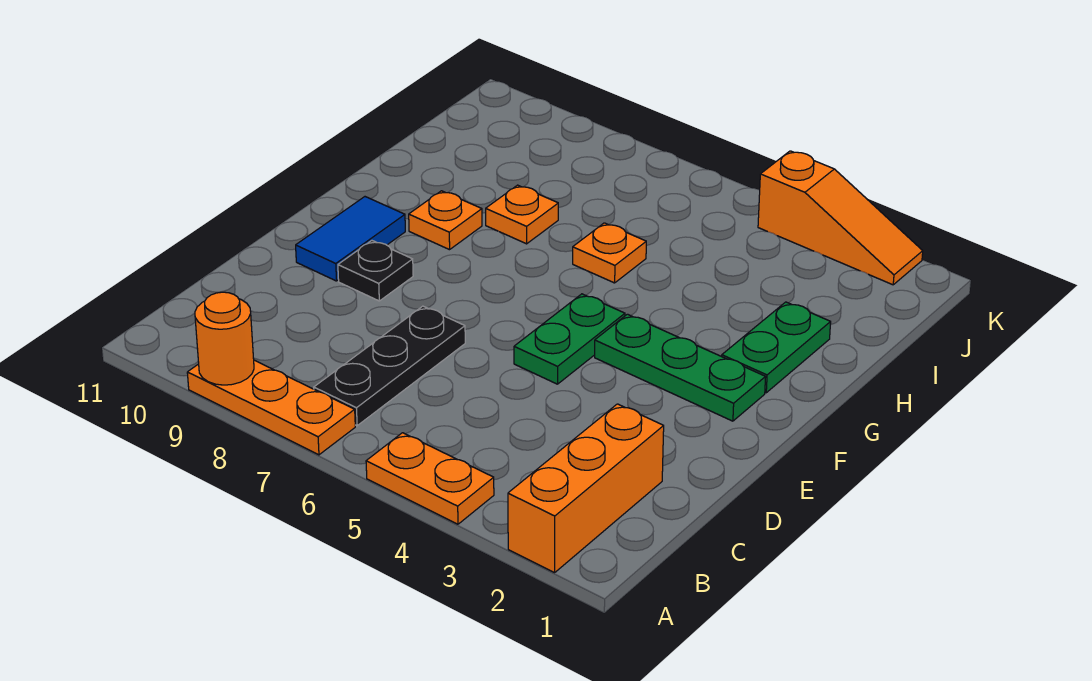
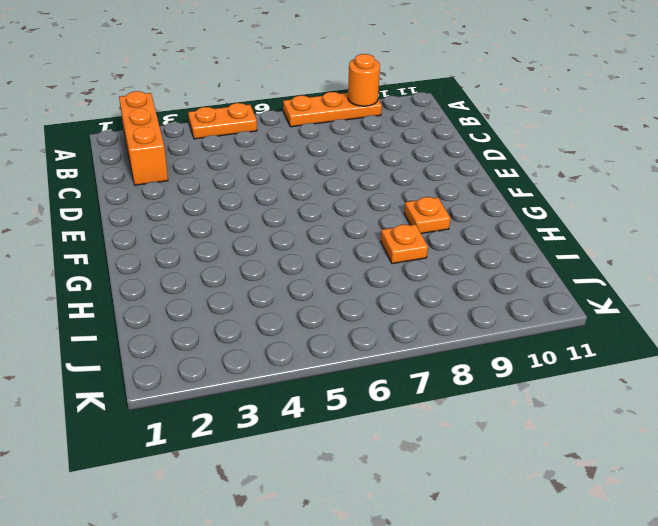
none -> black plate B7:D7 level 1
none -> green plate E5:F5 level 1
none -> black plate E9 level 1

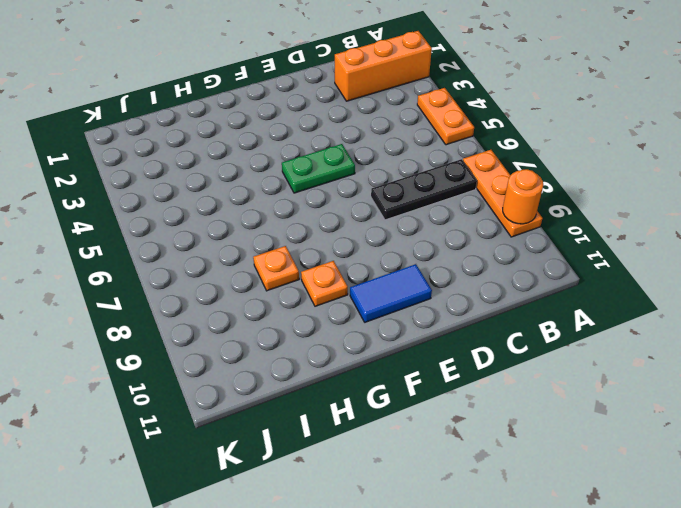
none -> black plate E9 level 1
none -> green plate F2:F4 level 1
none -> green plate G2:H2 level 1

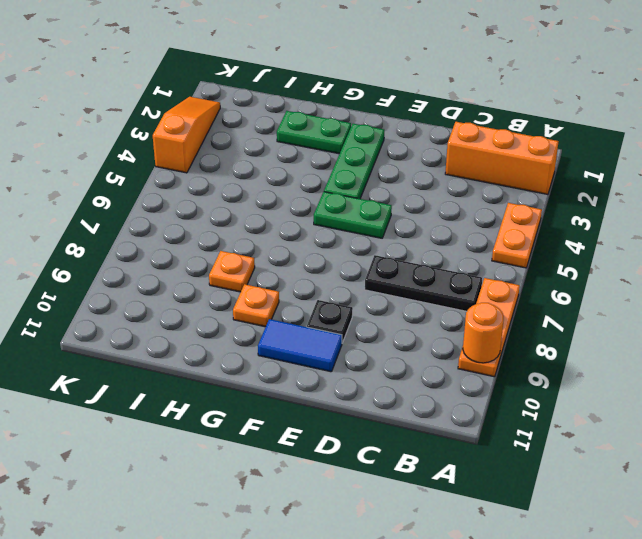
none -> orange plate H6 level 1

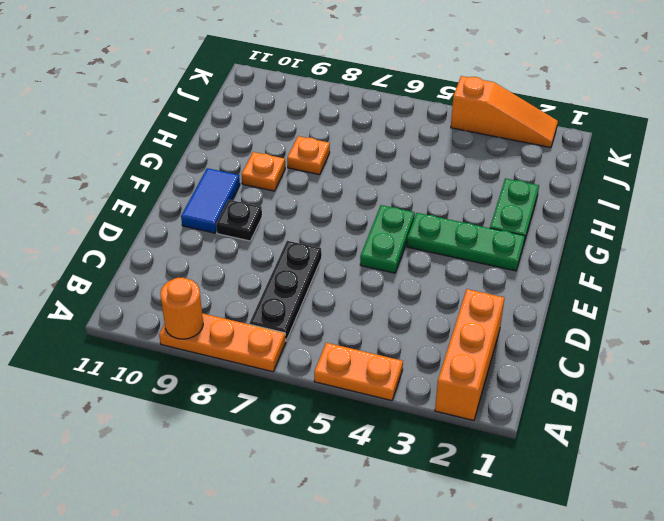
none -> orange plate H6 level 1

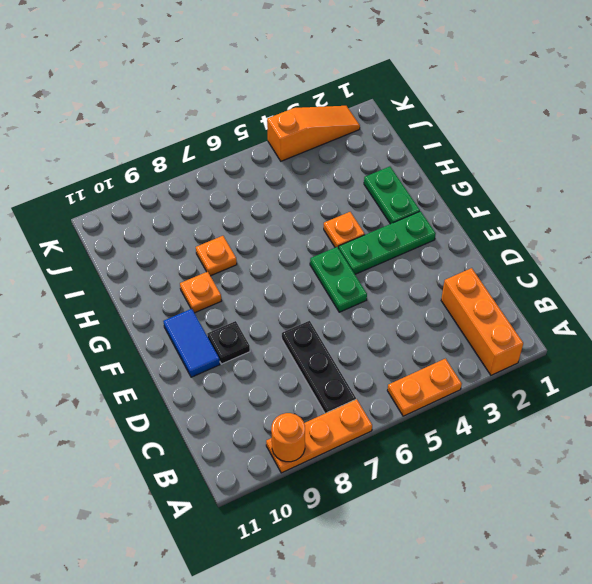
orange plate G4 level 1 -> orange plate H6 level 1

